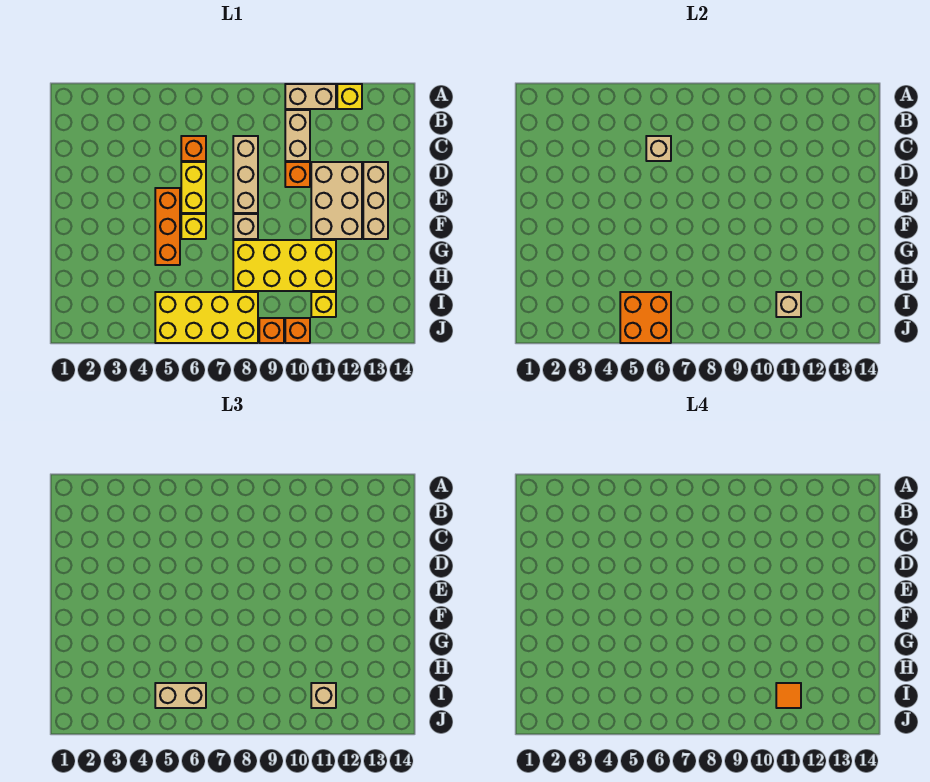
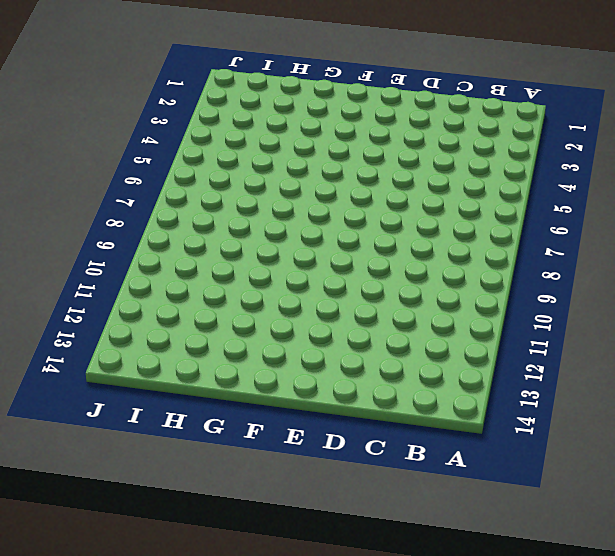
none -> tan brick A10:A11 level 1
none -> yellow brick A12 level 1
none -> tan brick B10:C10 level 1

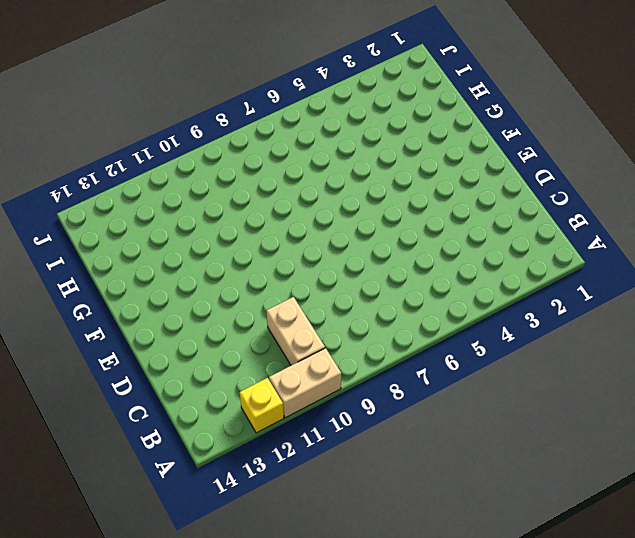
none -> orange brick C6 level 1
none -> tan brick C8:E8 level 1
none -> yellow brick D6:E6 level 1

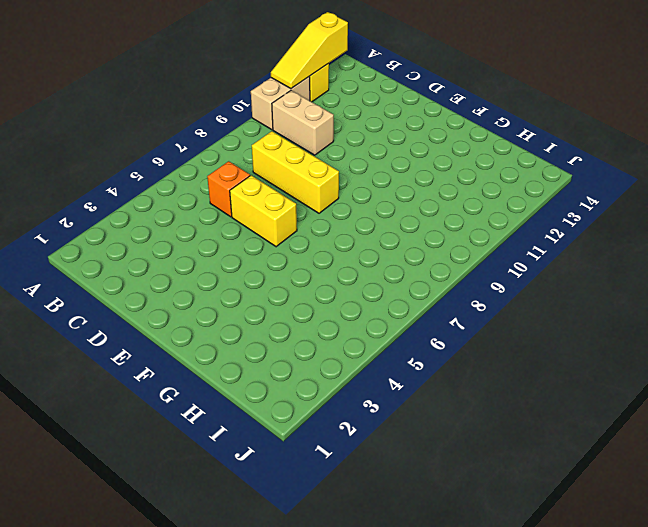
yellow slope A11:A13 level 2 top 13 -> none
yellow brick C8:E8 level 1 -> tan brick C8:E8 level 1
none -> orange brick D10 level 1
none -> tan brick D11:F12 level 1
none -> tan brick D13:F13 level 1

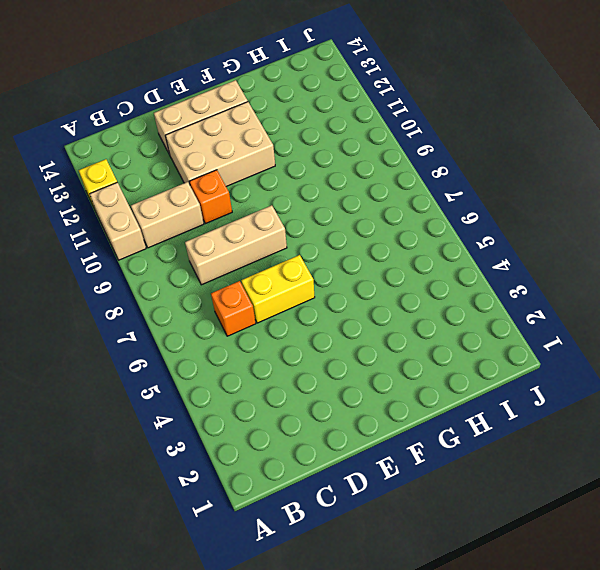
none -> orange brick E5:G5 level 1
none -> yellow brick F6 level 1
none -> tan brick F8 level 1

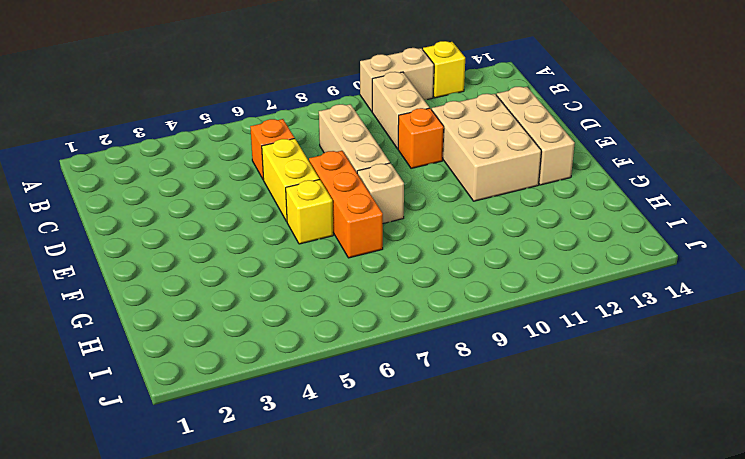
orange brick E7:G7 level 1 -> orange brick E5:G5 level 1
none -> yellow brick G8:H11 level 1
none -> yellow brick I5:J8 level 1
none -> yellow brick I11 level 1

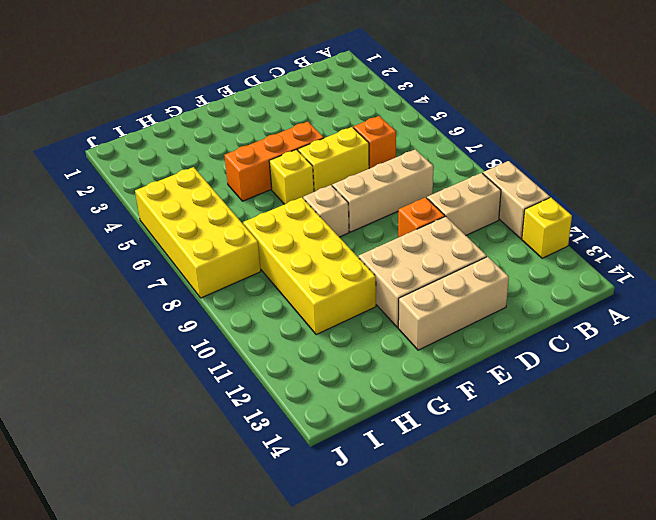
none -> yellow brick I11 level 1
none -> orange brick J9 level 1
none -> orange brick J10 level 1

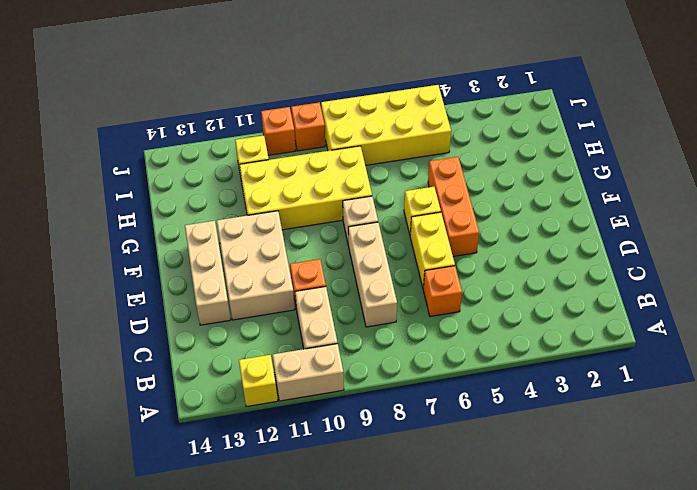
none -> tan brick C6 level 2
none -> orange brick I5:J6 level 2
none -> tan brick I11 level 2

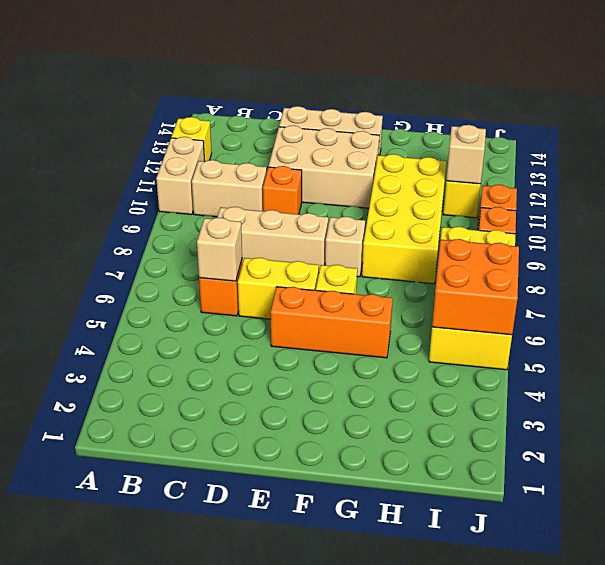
none -> tan brick I5:I6 level 3
none -> tan brick I11 level 3
none -> orange tile I11 level 4

